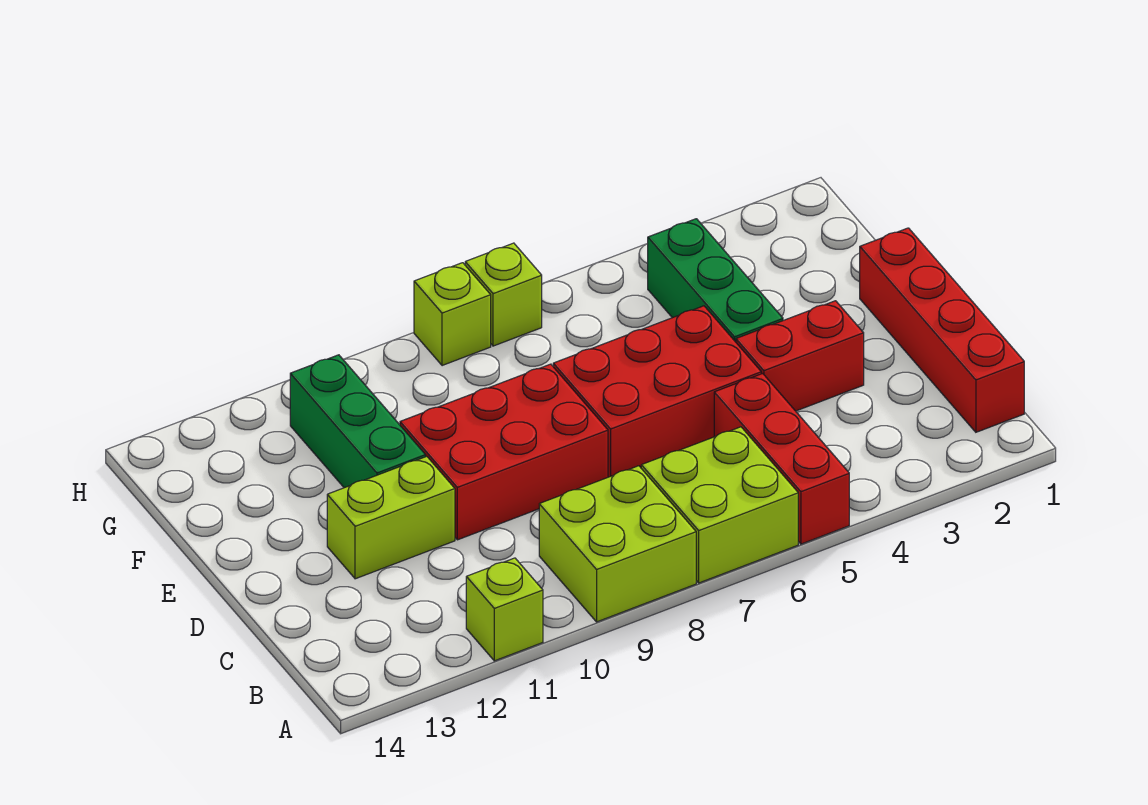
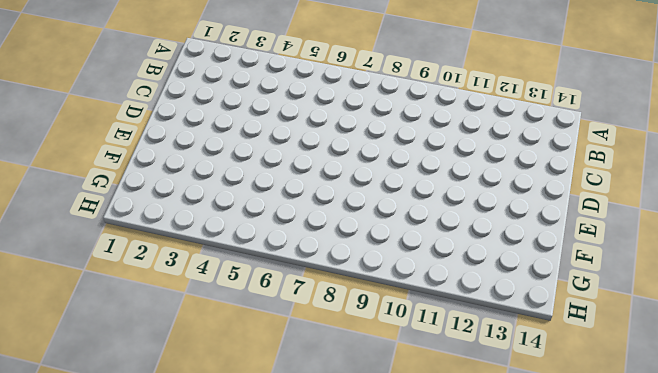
none -> red brick A5:C5 level 1
none -> lime brick A6:B7 level 1
none -> lime brick A8:B9 level 1

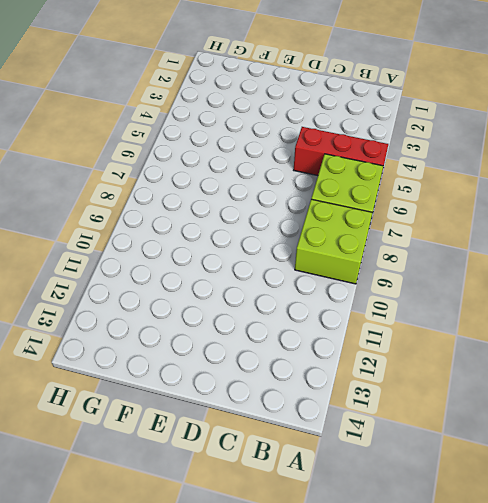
none -> lime brick A11 level 1
none -> red brick B1:E1 level 1
none -> red brick D3:D4 level 1

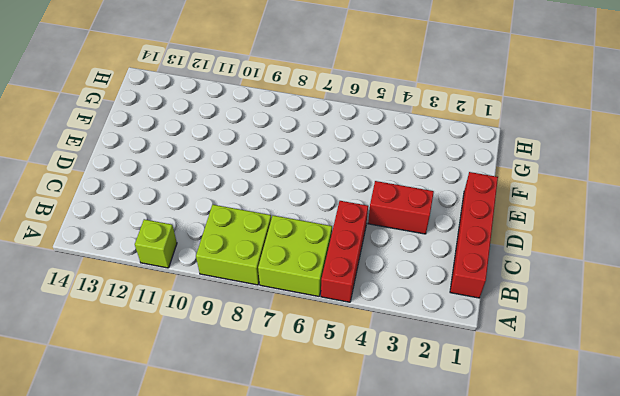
none -> red brick D5:E7 level 1
none -> red brick D8:E10 level 1
none -> lime brick D11:D12 level 1

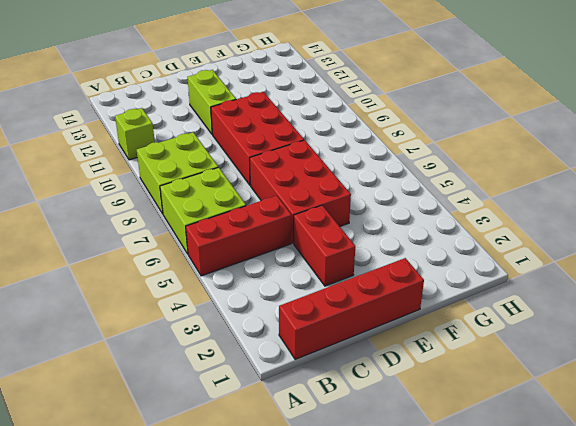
none -> green brick E4:G4 level 1
none -> green brick E11:G11 level 1
none -> lime brick H7 level 1

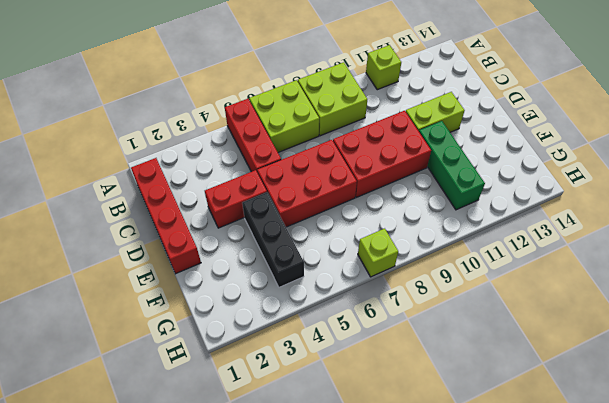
black brick E4:G4 level 1 -> green brick E4:G4 level 1
none -> lime brick H8 level 1

